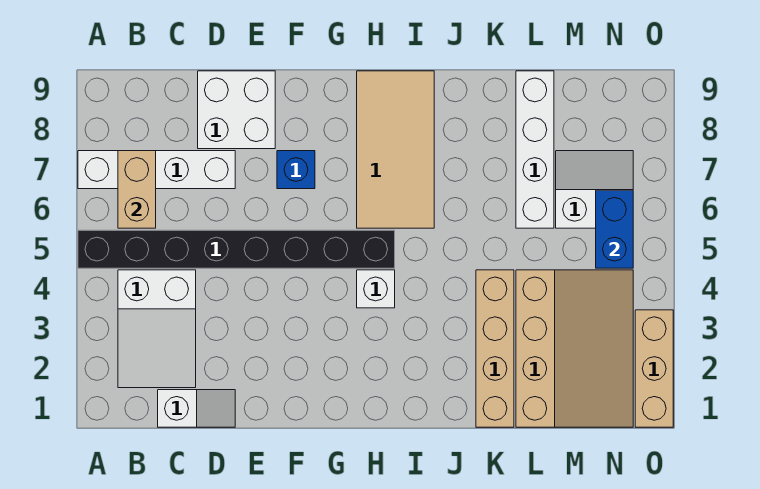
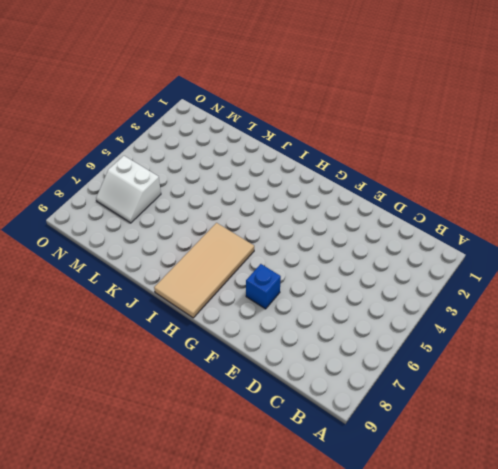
none -> black brick A5:H5 level 1
none -> white brick A7:D7 level 1
none -> white slope B2:C4 level 1 top 4

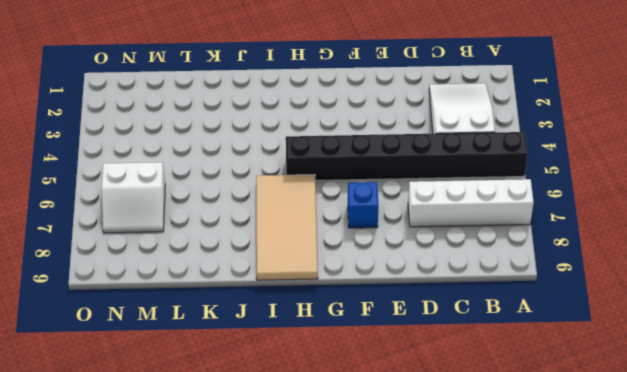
none -> white slope C1:D1 level 1 top C
none -> white brick D8:E9 level 1
none -> white brick H4 level 1

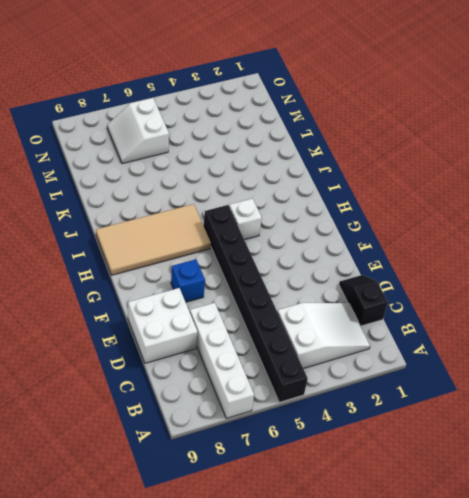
black slope C1:D1 level 1 top C -> white slope C1:D1 level 1 top C
none -> tan brick K1:K4 level 1
none -> tan slope L1:N4 level 1 top L
none -> white brick L6:L9 level 1

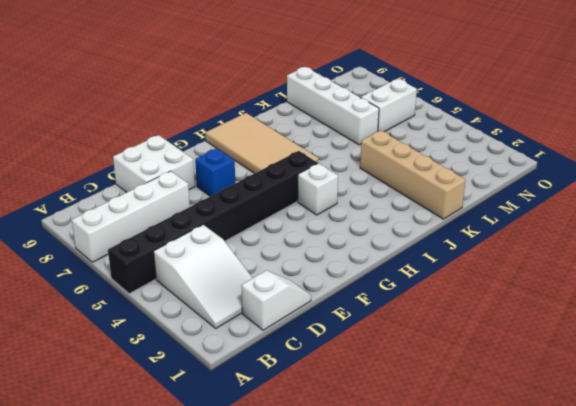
none -> tan slope L1:N4 level 1 top L
none -> tan brick O1:O3 level 1
none -> tan brick B6:B7 level 2

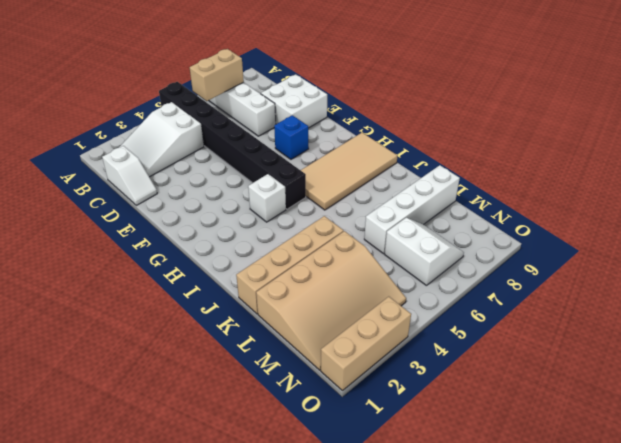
none -> blue brick N5:N6 level 2

